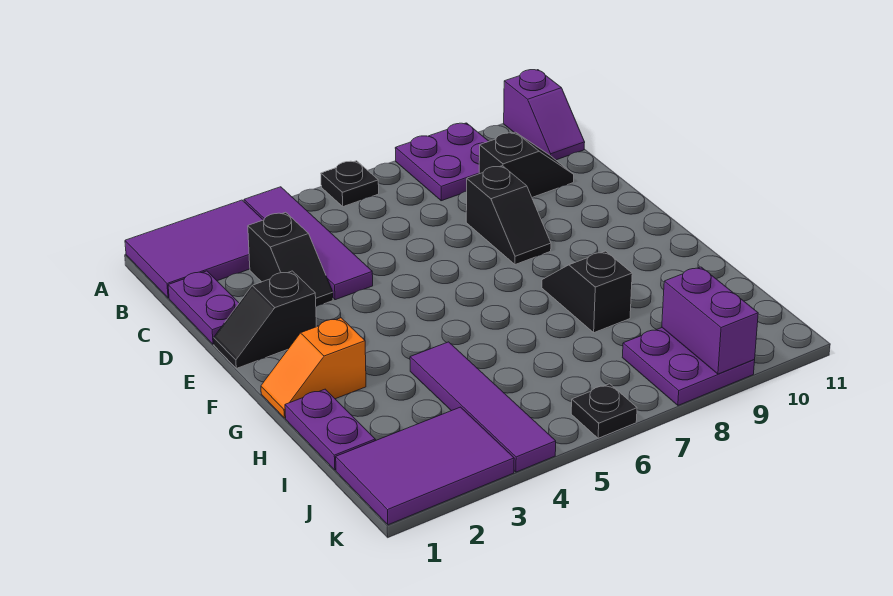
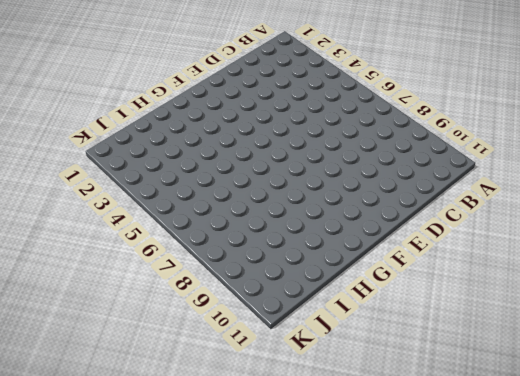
none -> purple tile A1:B3 level 1
none -> purple tile A4:D4 level 1
none -> black plate A6 level 1

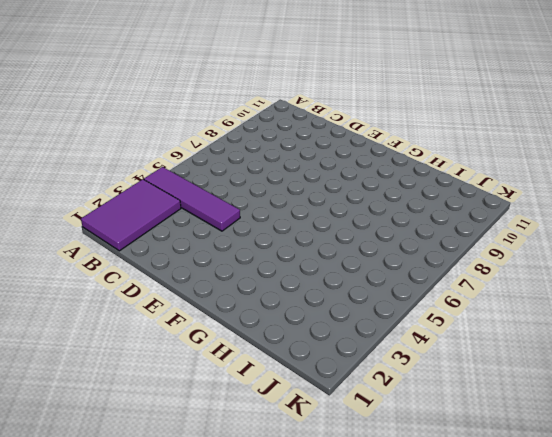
none -> black plate A6 level 1
none -> purple plate A8:B9 level 1
none -> purple slope A11:B11 level 1 top A

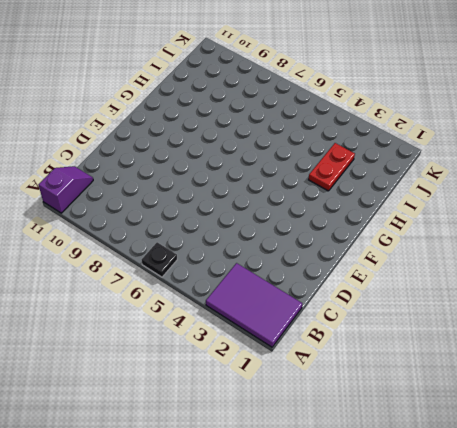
red plate H3:I3 level 1 -> none
none -> purple tile A4:D4 level 1
none -> purple plate A8:B9 level 1
none -> purple plate C1:D1 level 1

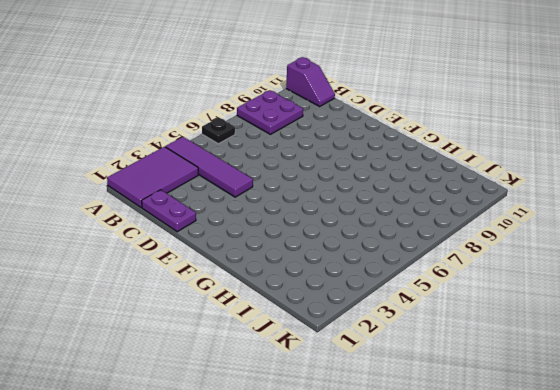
none -> black slope C3:D3 level 1 top C
none -> black slope C9:C10 level 1 top 9
none -> black slope D8:E8 level 1 top D

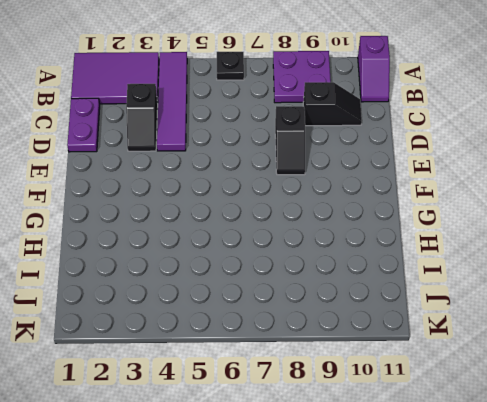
none -> black slope E1:E2 level 1 top 2
none -> orange slope G1:G2 level 1 top 2
none -> black slope G8:H8 level 1 top H

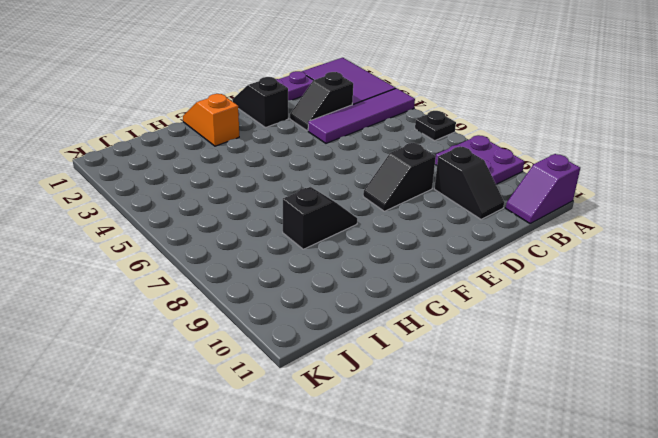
none -> purple plate H1:I1 level 1
none -> purple tile H4:K4 level 1
none -> purple tile J1:K3 level 1

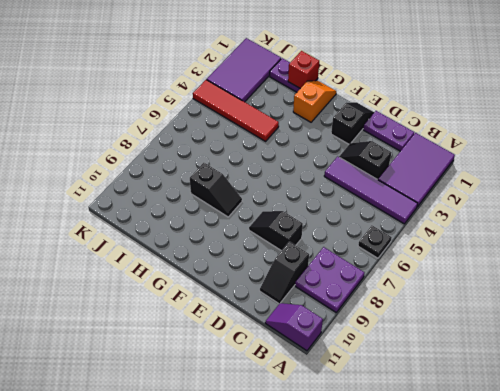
red brick H1 level 2 -> none
red tile H4:K4 level 1 -> purple tile H4:K4 level 1
none -> purple plate J8:K9 level 1
none -> black plate K6 level 1
none -> purple brick J9:K9 level 2

